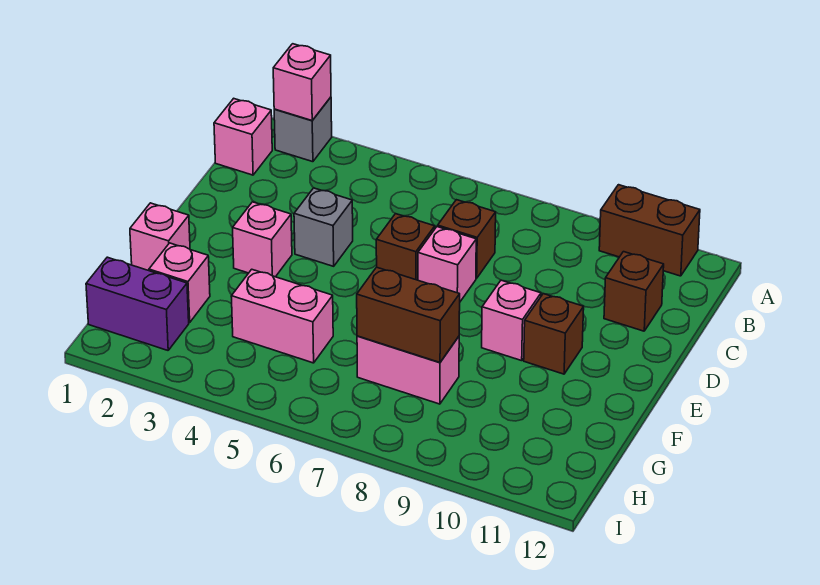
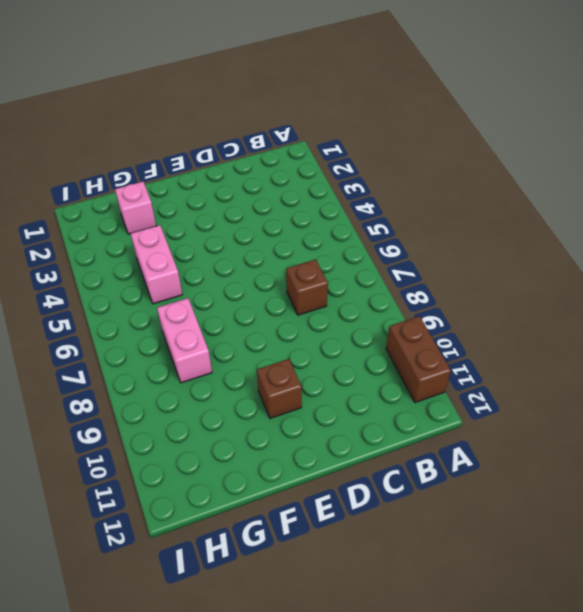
none -> grey brick A2 level 1
none -> pink brick B1 level 1
none -> brown brick C11 level 1

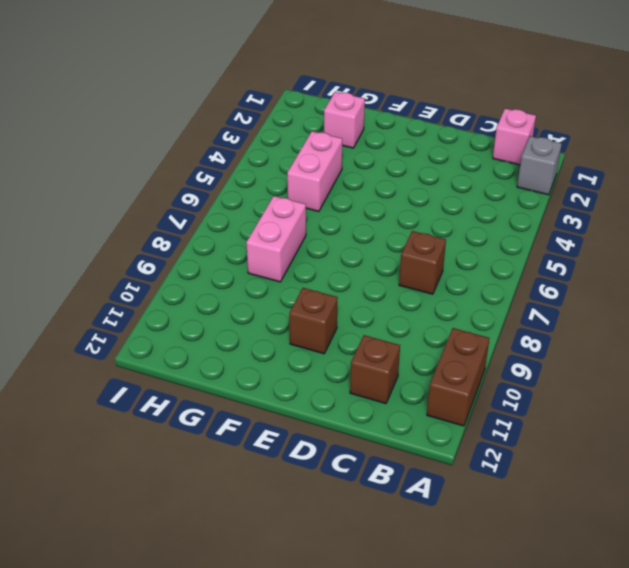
none -> grey brick D4 level 1
none -> brown brick D6 level 1
none -> pink brick D7 level 1

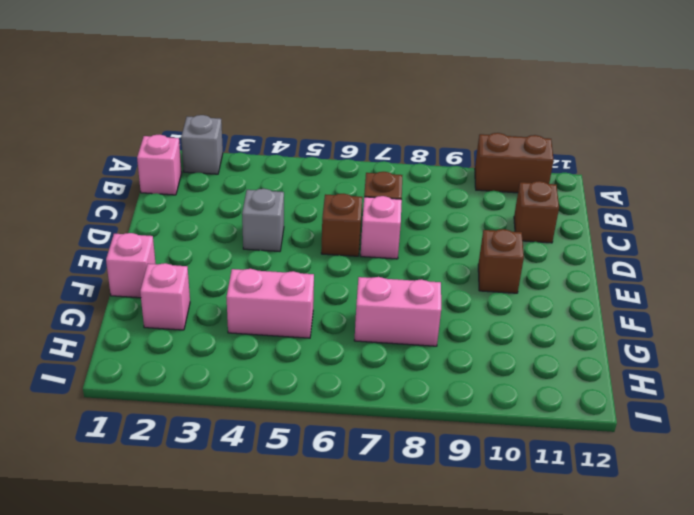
none -> pink brick E3 level 1
none -> pink brick E9 level 1
none -> purple brick H1:H2 level 1

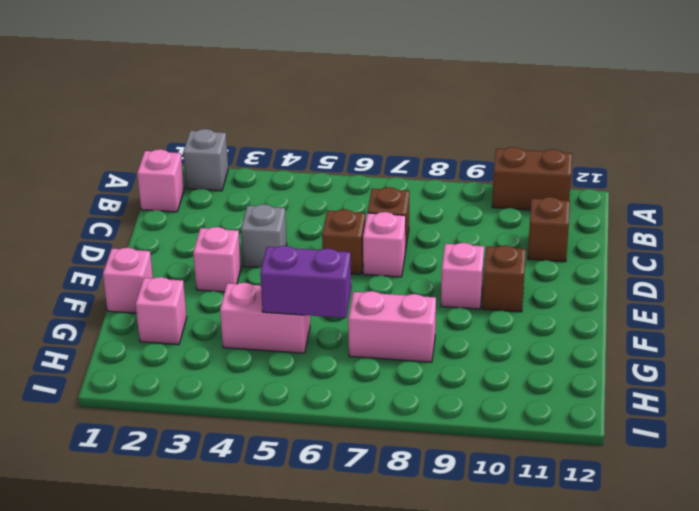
purple brick G5:G6 level 2 -> purple brick H1:H2 level 1
none -> pink brick A2 level 2
none -> brown brick G7:G8 level 2

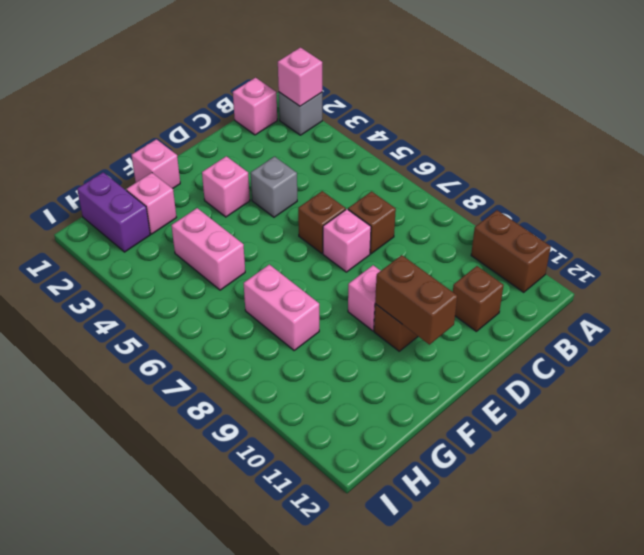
brown brick E10:E11 level 2 -> brown brick G7:G8 level 2

